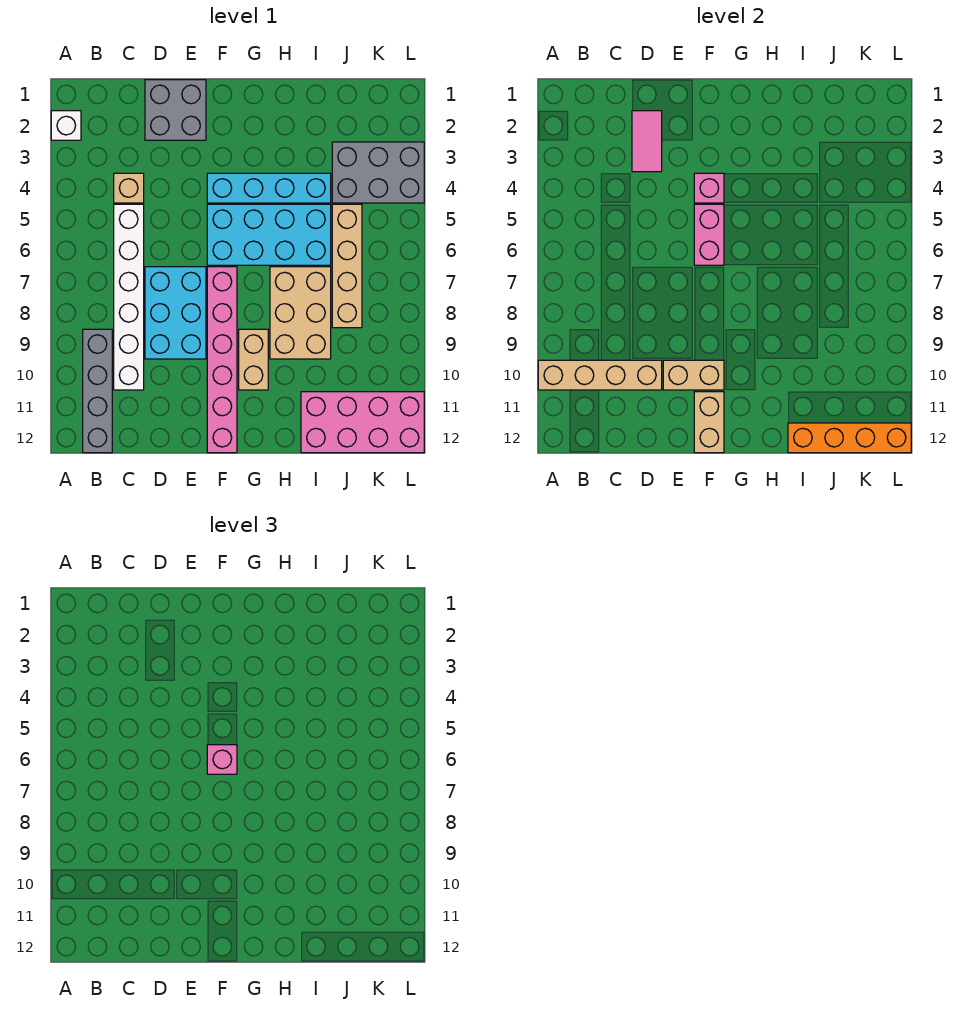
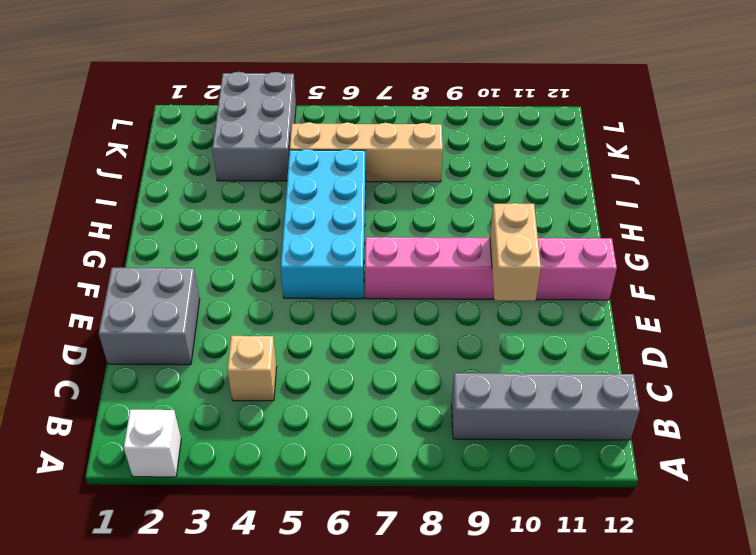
none -> white brick C5:C10 level 1
none -> cyan brick D7:E9 level 1
none -> cyan brick F4:I4 level 1

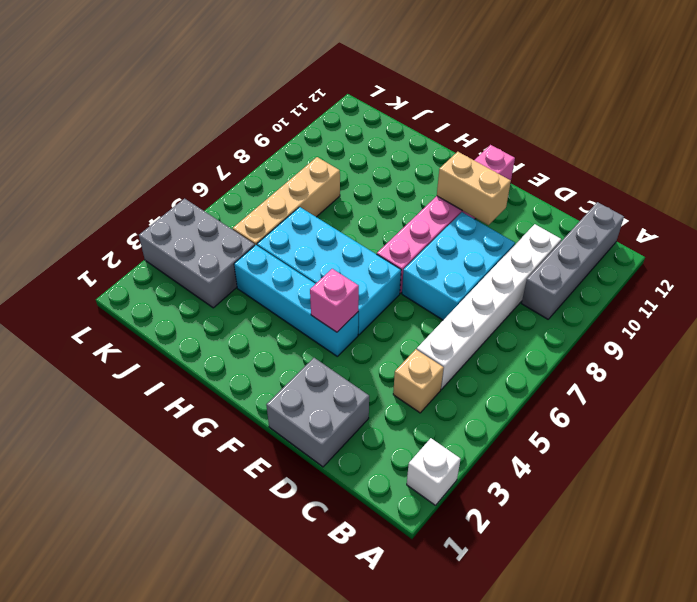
none -> tan brick G9:G10 level 1
none -> tan brick H7:I9 level 1
none -> pink brick I11:L12 level 1

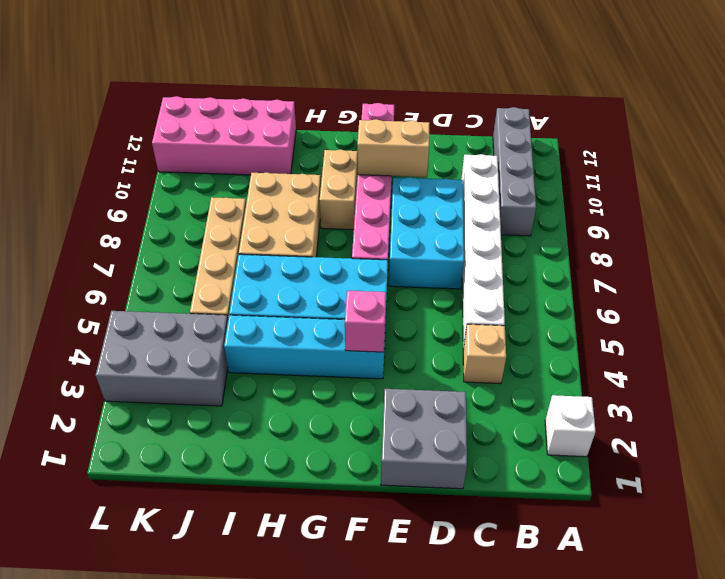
none -> tan brick A10:D10 level 2
none -> pink tile D2:D3 level 2
none -> pink brick F5:F6 level 2

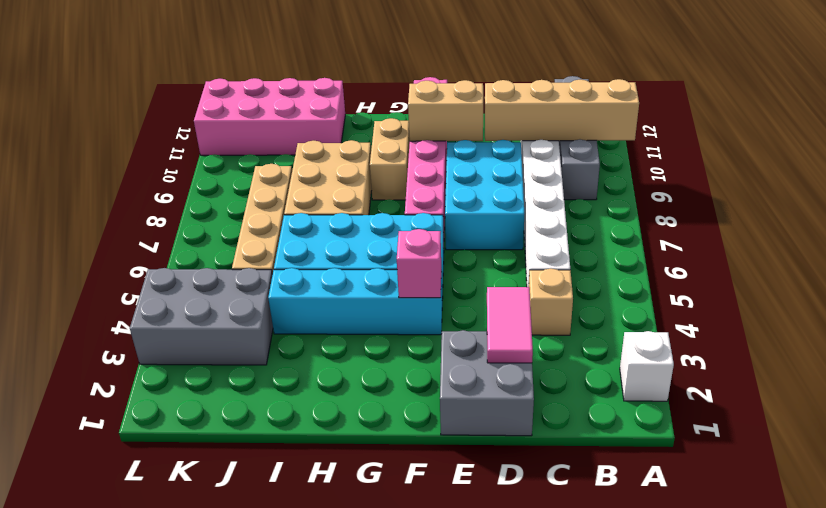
none -> pink brick F5:F6 level 2
none -> tan brick F11:F12 level 2
none -> orange brick I12:L12 level 2

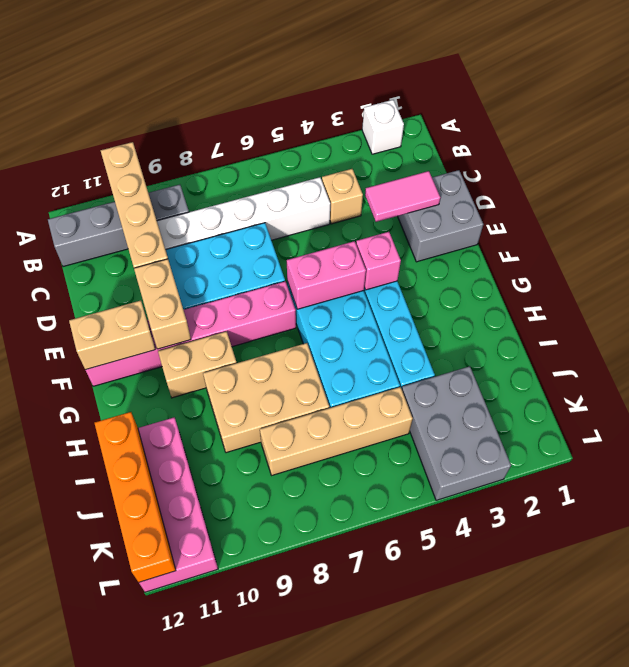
none -> pink brick F6 level 3

